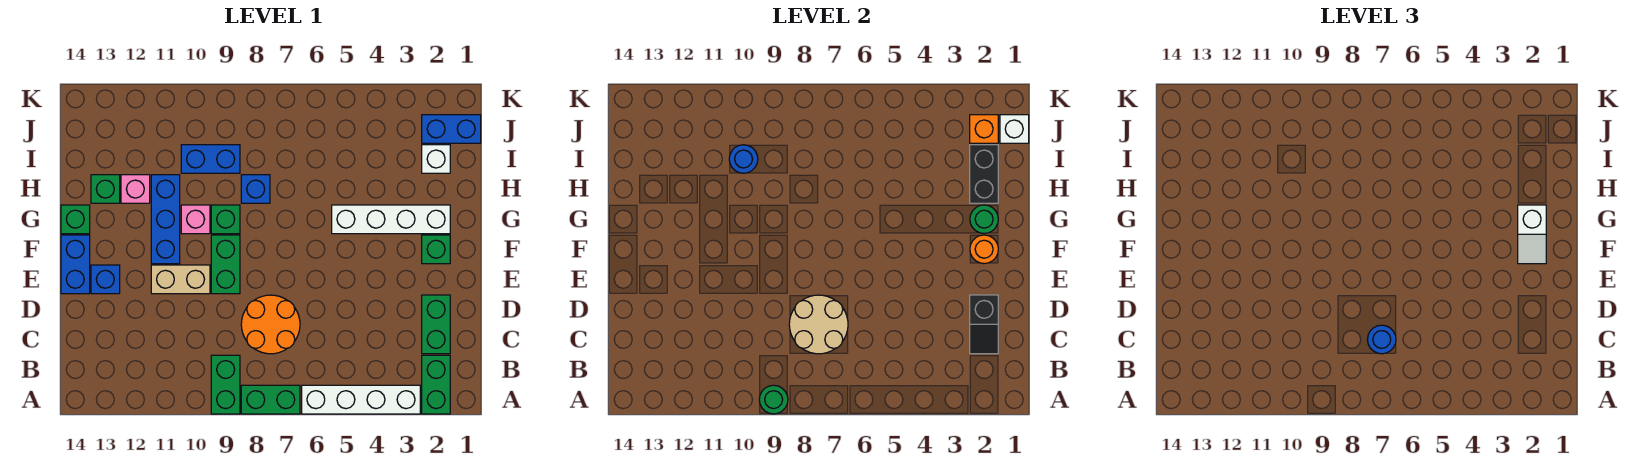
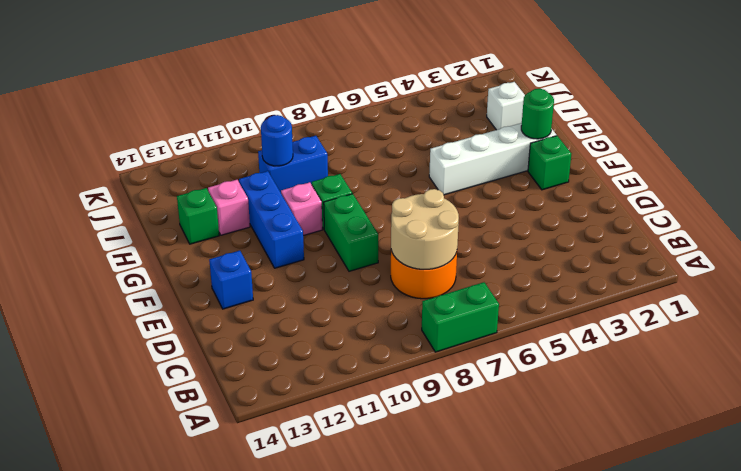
none -> green brick A2:B2 level 1
none -> white brick A3:A6 level 1
none -> green brick A9:B9 level 1
none -> green brick C2:D2 level 1

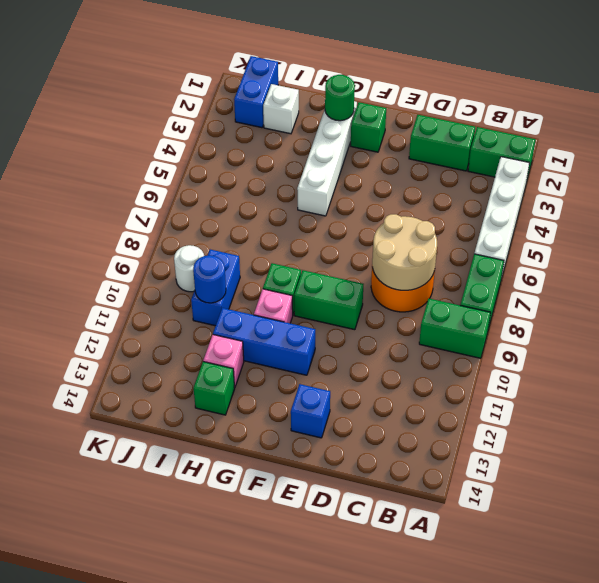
white round brick J9 level 1 -> none
none -> tan brick E10:E11 level 1
none -> blue brick E14:F14 level 1
none -> green brick G14 level 1
none -> blue brick H8 level 1

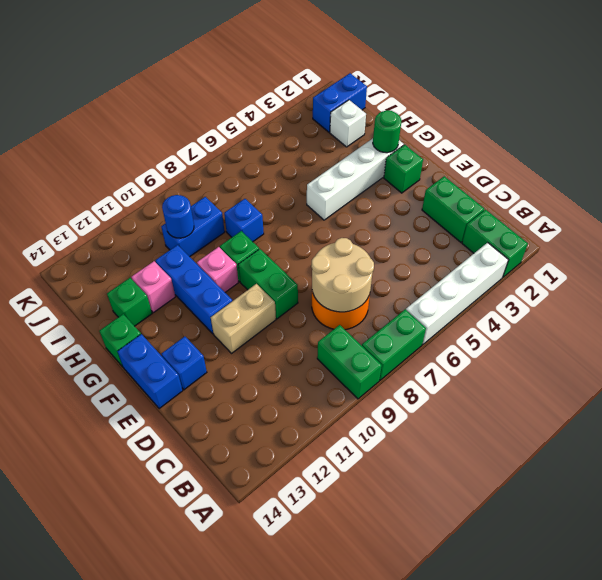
none -> green round brick A9 level 2
none -> black slope C2:D2 level 2 top D
none -> orange round brick F2 level 2
none -> black brick H2:I2 level 2

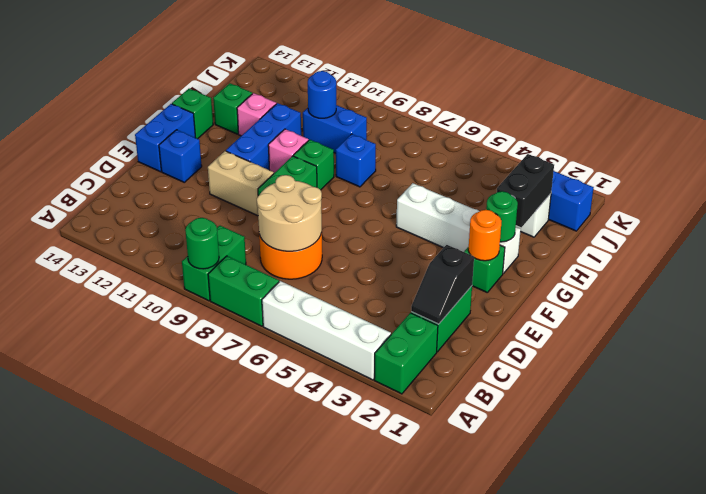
none -> white brick J1 level 2
none -> orange brick J2 level 2
none -> blue round brick C7 level 3
none -> white slope F2:G2 level 3 top G

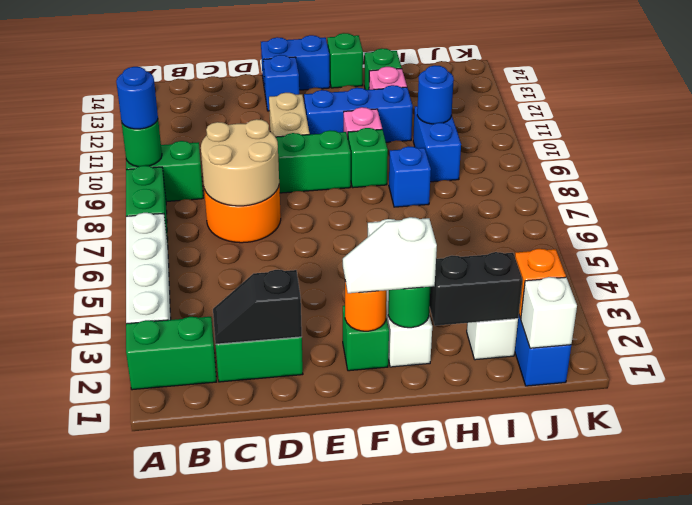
blue round brick A9 level 3 -> blue round brick C7 level 3

